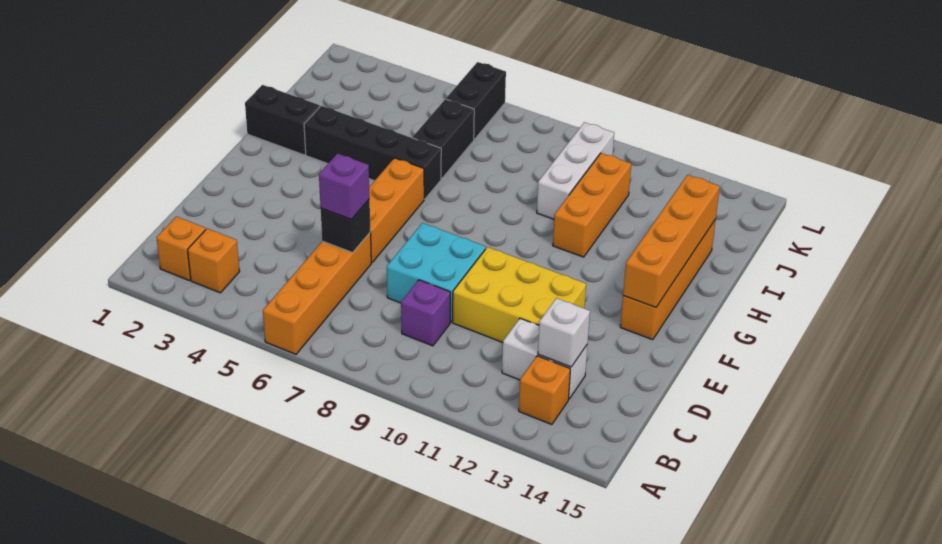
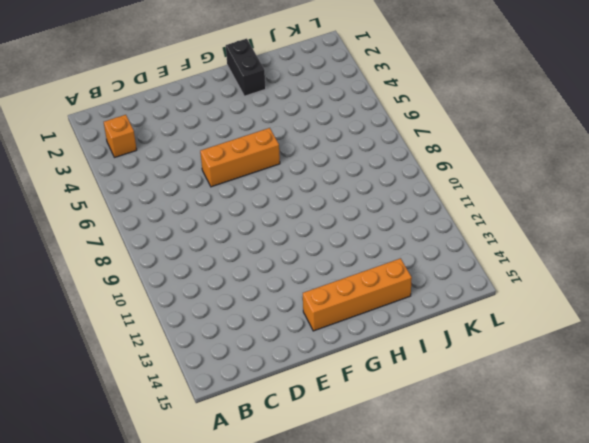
none -> orange brick A6:D6 level 1
none -> orange brick B2 level 1
none -> orange brick B13 level 1

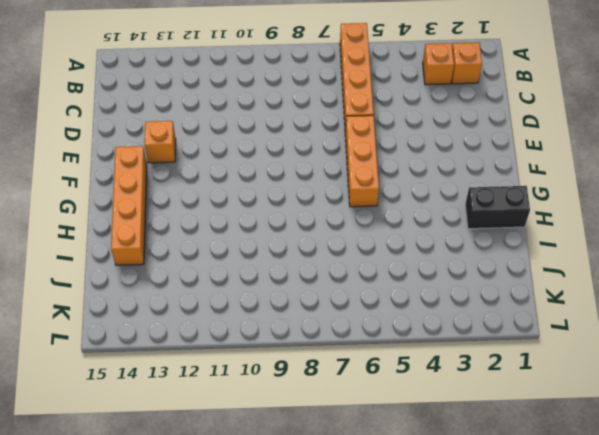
orange brick E13 level 1 -> orange brick B13 level 1
none -> purple brick C9 level 1
none -> white brick C12:C13 level 1
none -> cyan brick D8:E9 level 1

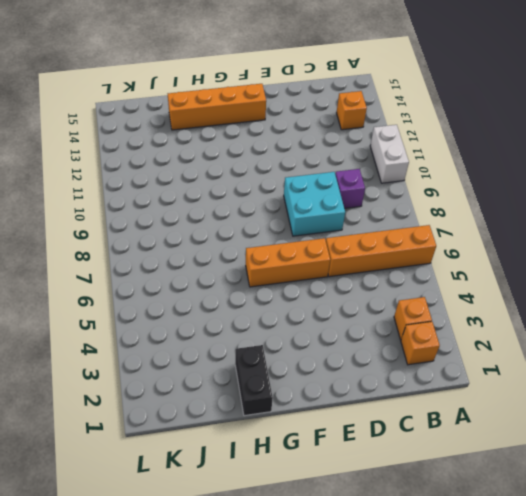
white brick A10:A11 level 1 -> white brick C12:C13 level 1
none -> yellow brick D10:E12 level 1
none -> black brick H3:H6 level 1
none -> orange brick H11:J11 level 1

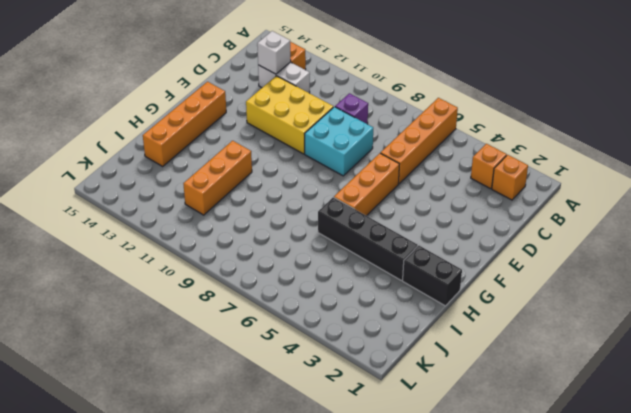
none -> black brick I6:J6 level 1
none -> white brick I10:K10 level 1
none -> black brick K6:L6 level 1

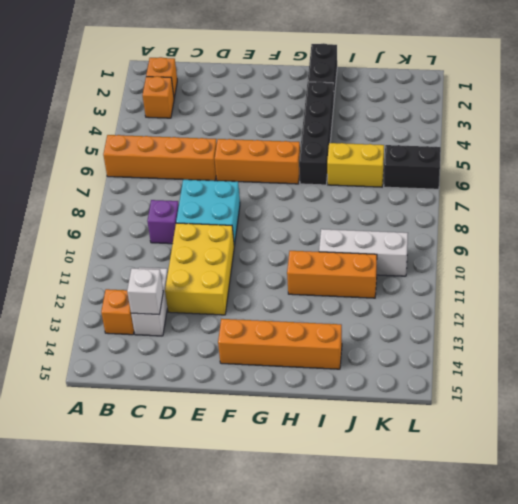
yellow brick I6:J6 level 1 -> black brick I6:J6 level 1
none -> black brick D6 level 2
none -> orange brick F14:I14 level 2
none -> purple brick D6 level 3

